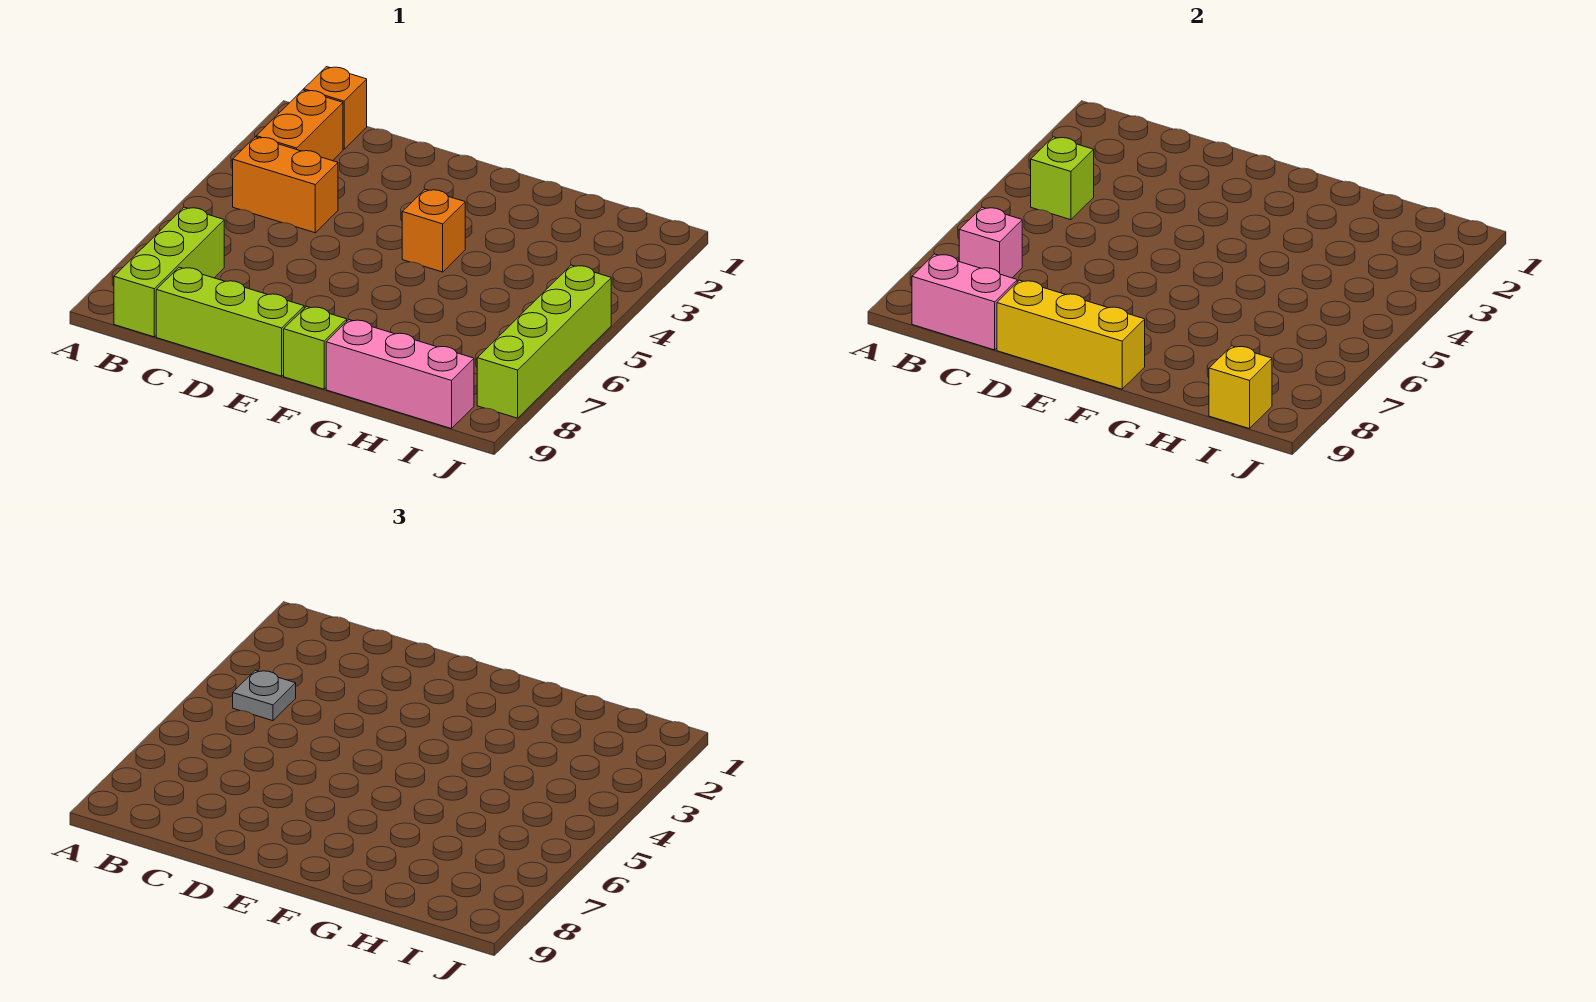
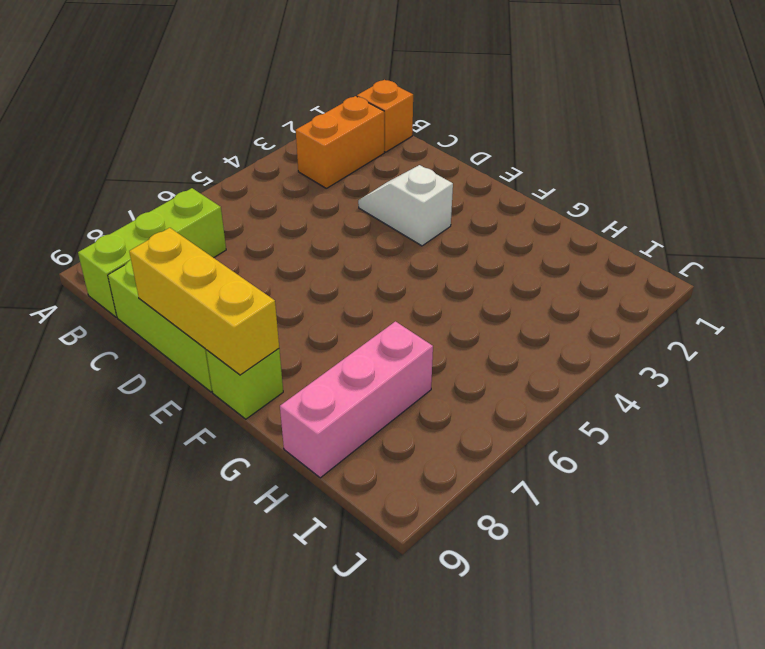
white slope D3:E3 level 1 top E -> none
pink brick H7:H9 level 1 -> pink brick G9:I9 level 1
none -> orange brick B4:C4 level 1
none -> orange brick F4 level 1
none -> lime brick J5:J8 level 1

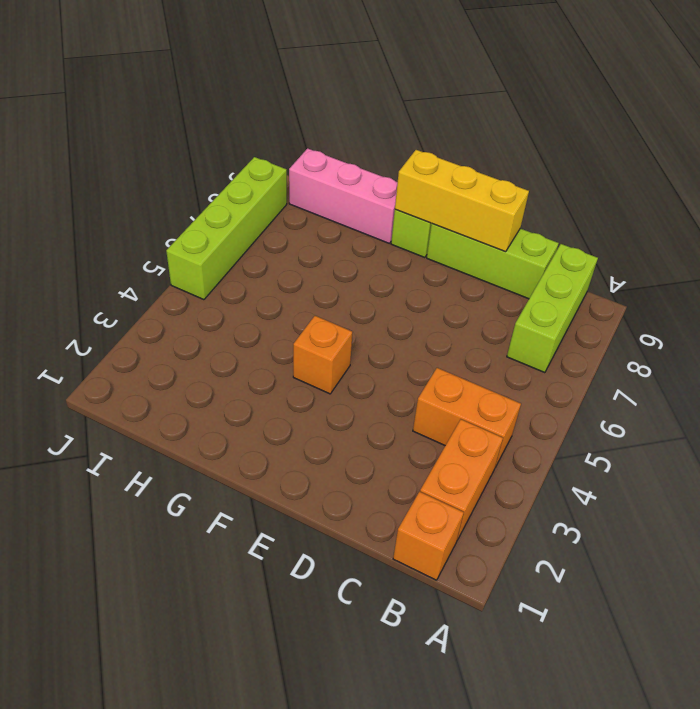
none -> lime brick B4 level 2
none -> pink brick B7 level 2
none -> pink brick B9:C9 level 2

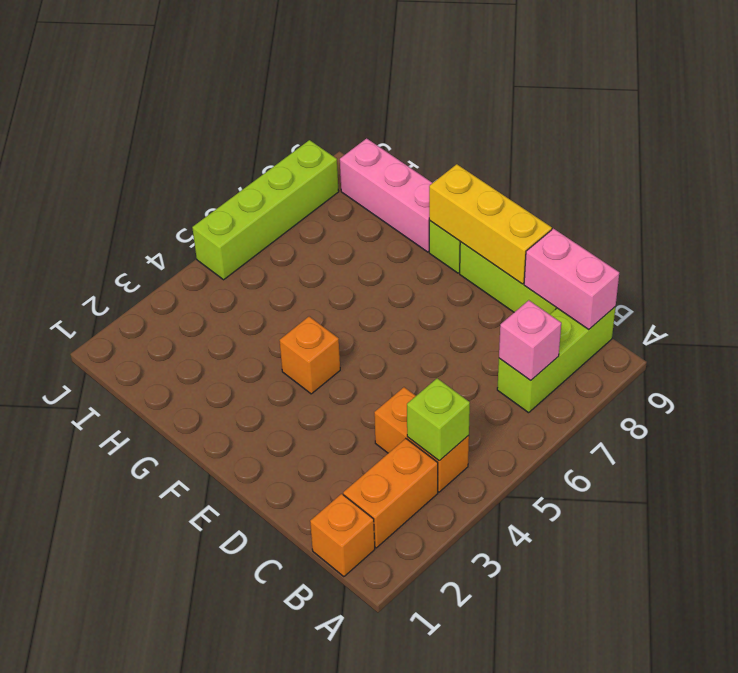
none -> yellow brick I9 level 2
none -> grey plate B4 level 3

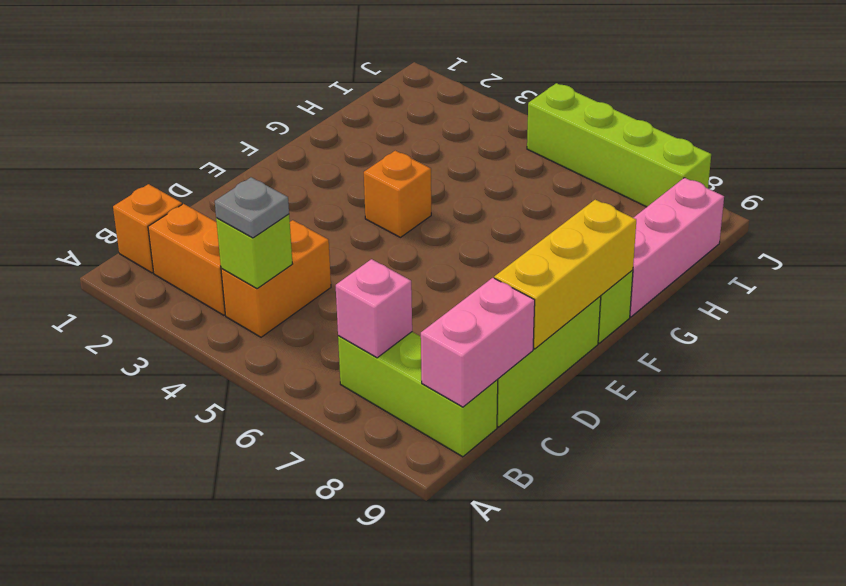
none -> yellow brick I9 level 2

